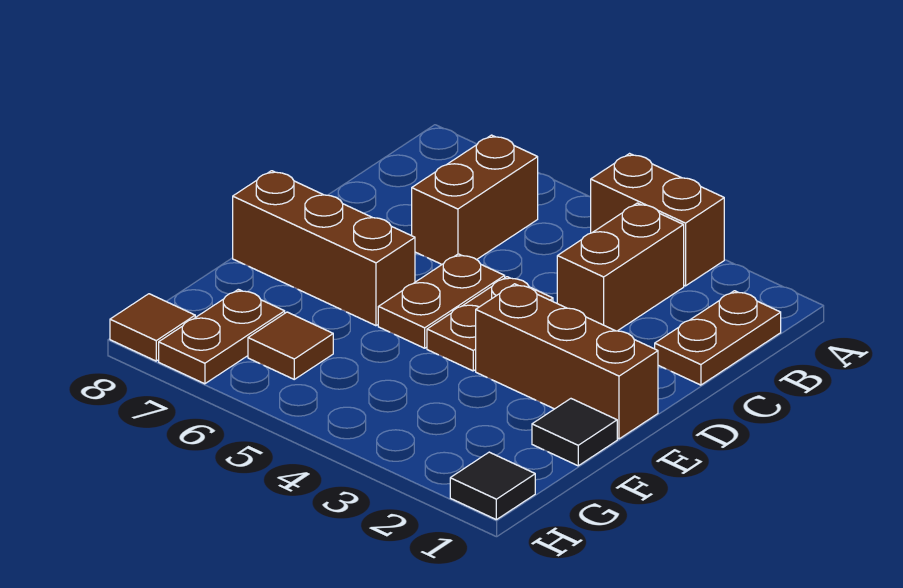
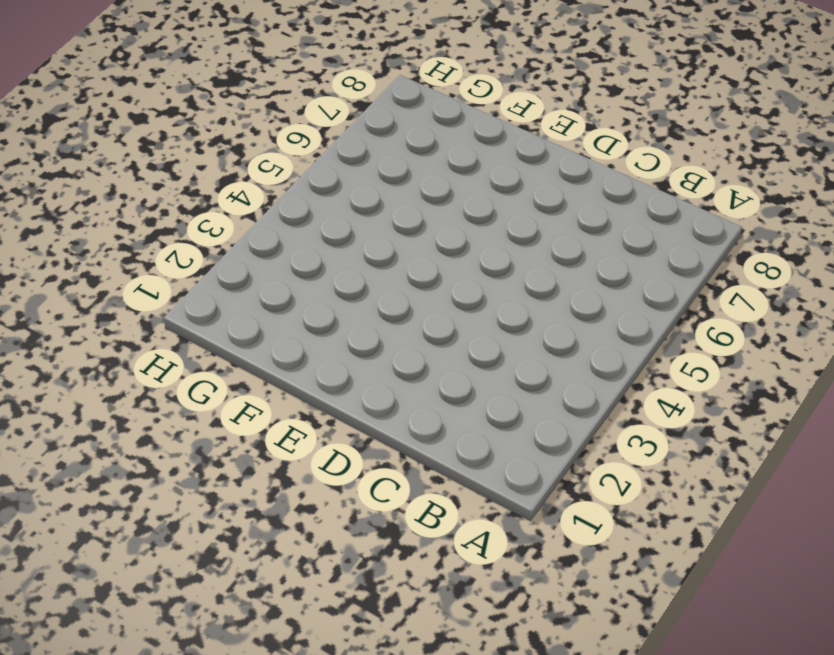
none -> brown brick A3:A4 level 1
none -> brown plate B1:C1 level 1
none -> brown brick B3:C3 level 1

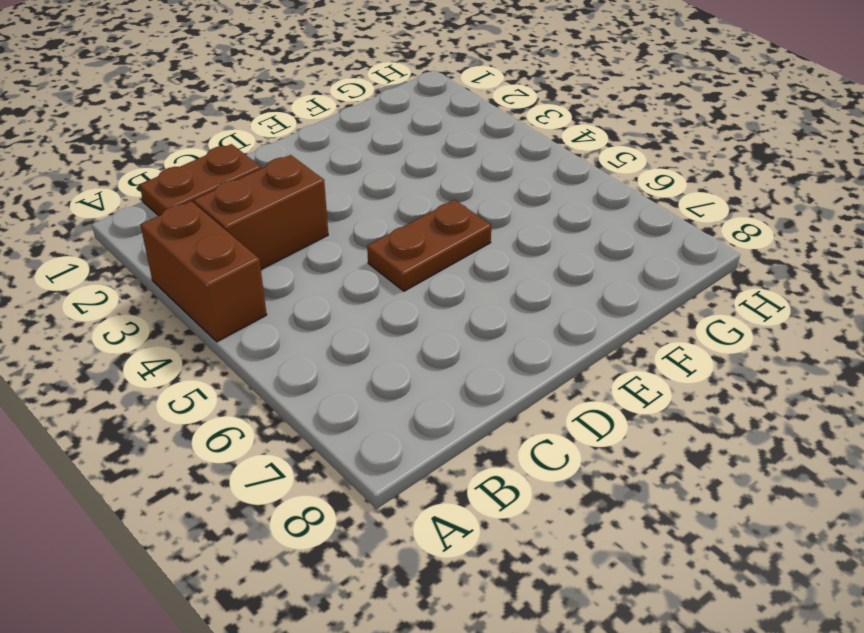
none -> brown brick B6:C6 level 1
none -> brown plate D4:E4 level 1
none -> brown brick E1:E3 level 1

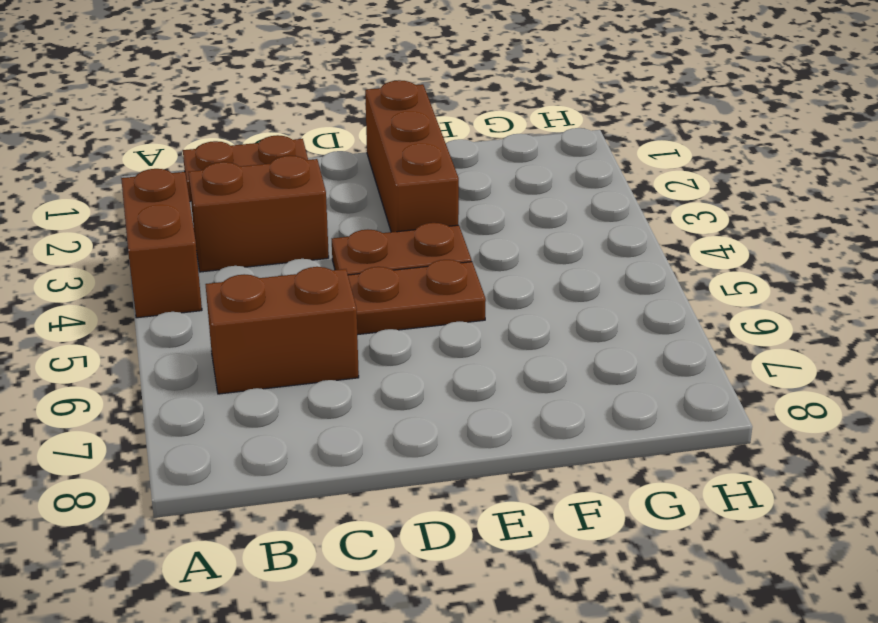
none -> brown brick E6:E8 level 1
none -> black tile F1 level 1
none -> brown tile G6 level 1

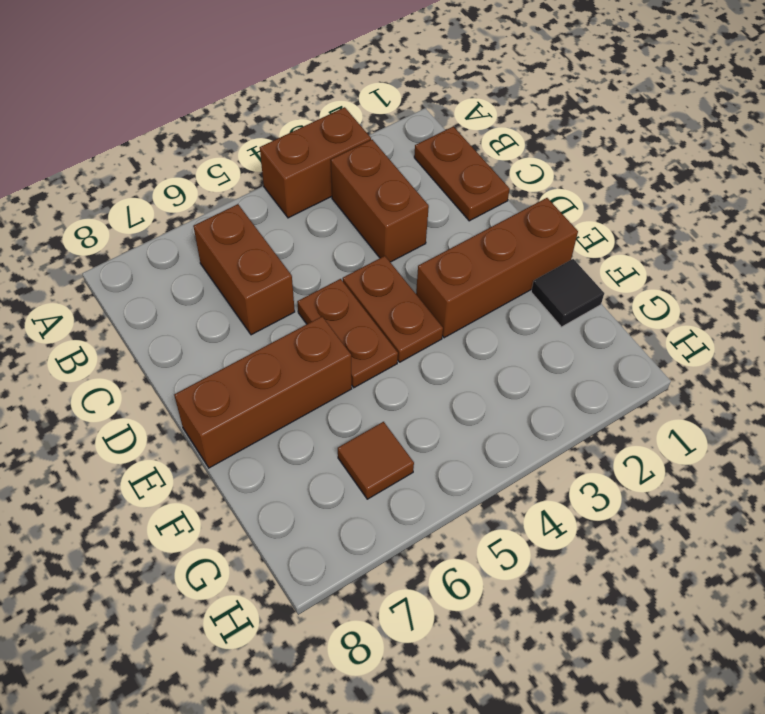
none -> brown plate G7:H7 level 1
none -> black tile H1 level 1
none -> brown tile H8 level 1

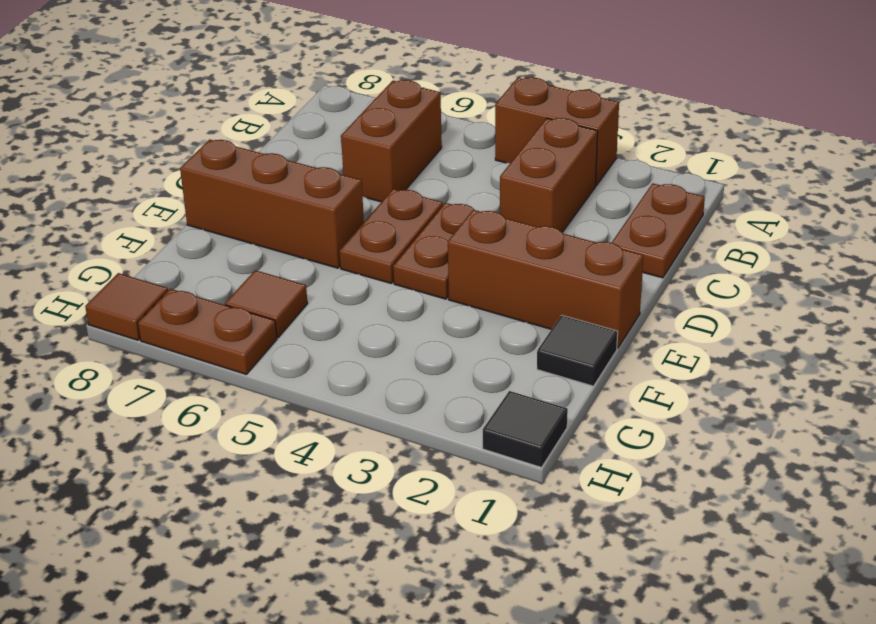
brown plate H6:H7 level 1 -> brown plate G7:H7 level 1

